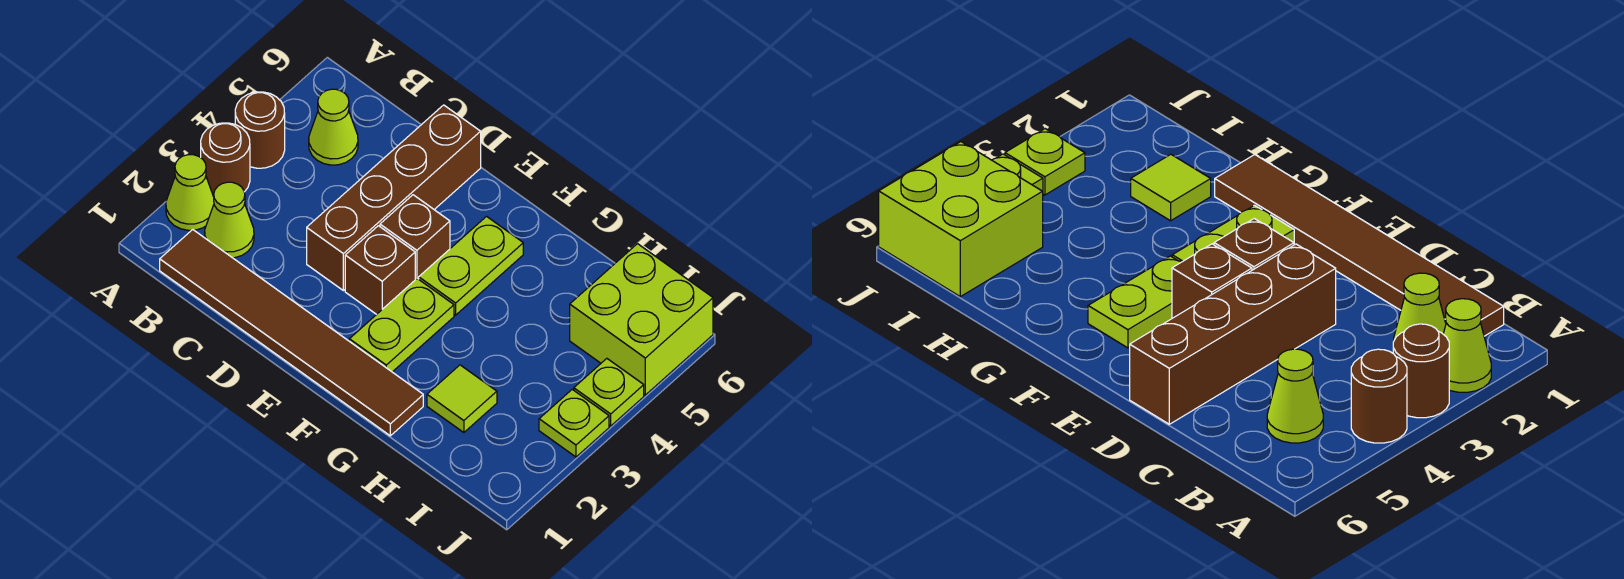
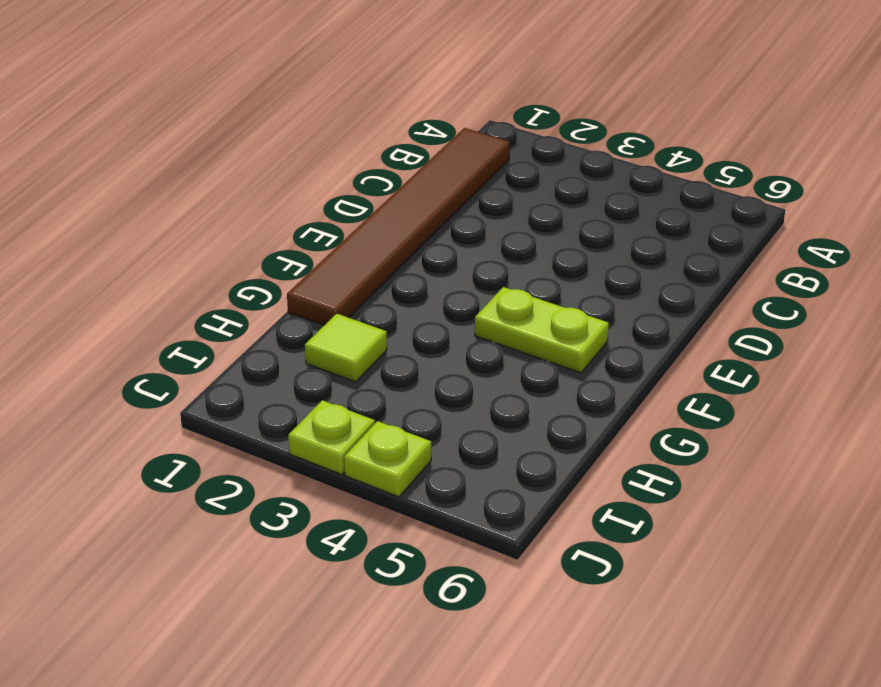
none -> lime cone A2 level 1
none -> brown round brick A3 level 1
none -> brown round brick A4 level 1

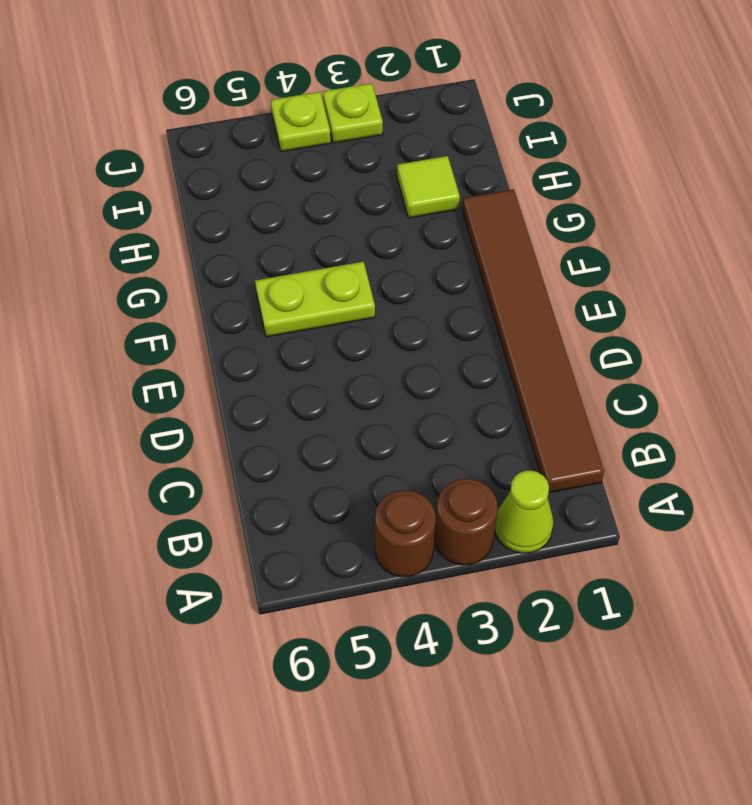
none -> lime cone B2 level 1
none -> lime cone B5 level 1
none -> brown brick D3:D6 level 1

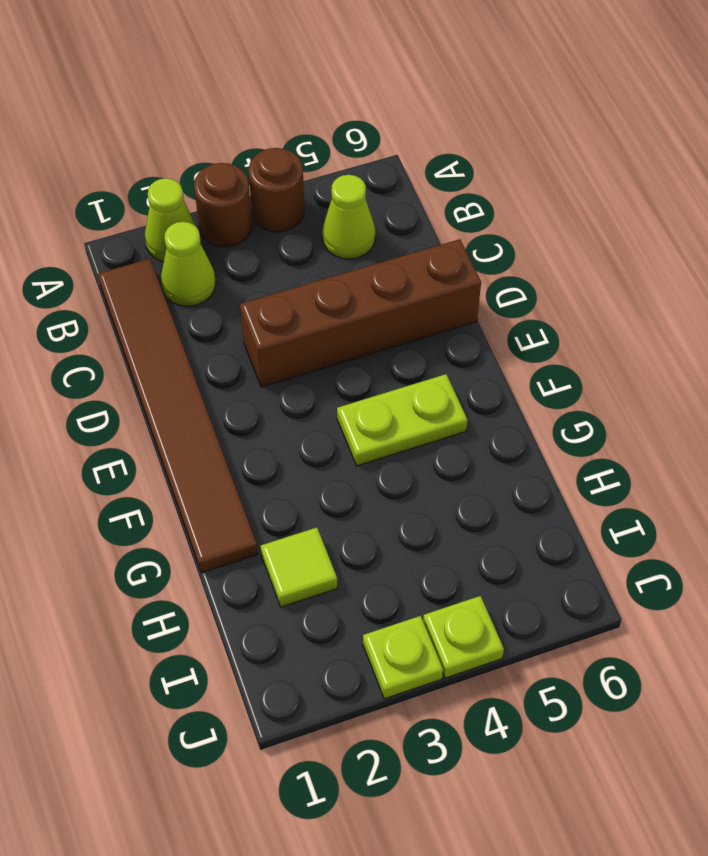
none -> brown brick E3 level 1
none -> brown brick E4 level 1
none -> lime plate F2:F3 level 1

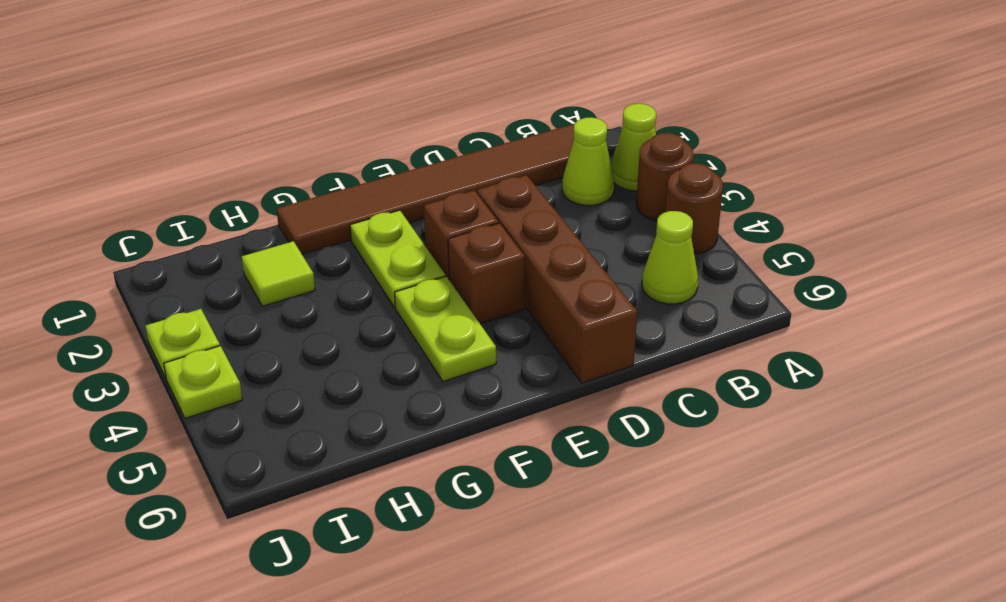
none -> lime brick I5:J6 level 1

